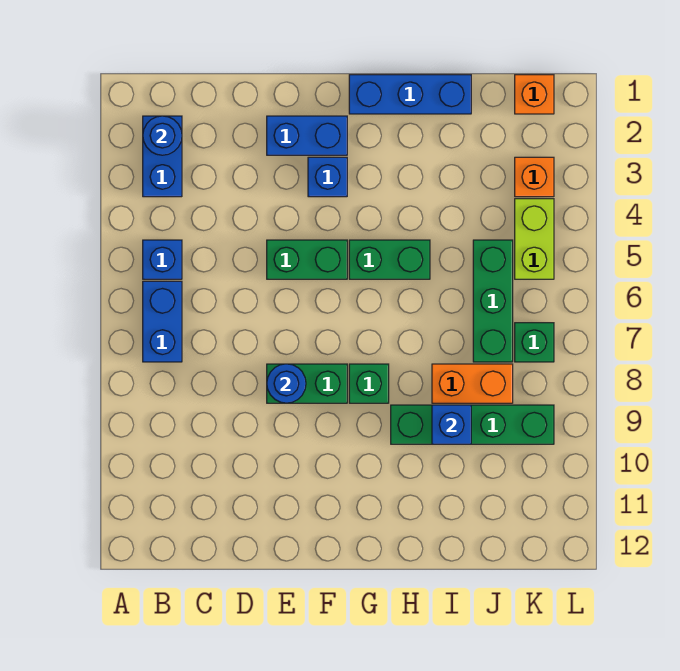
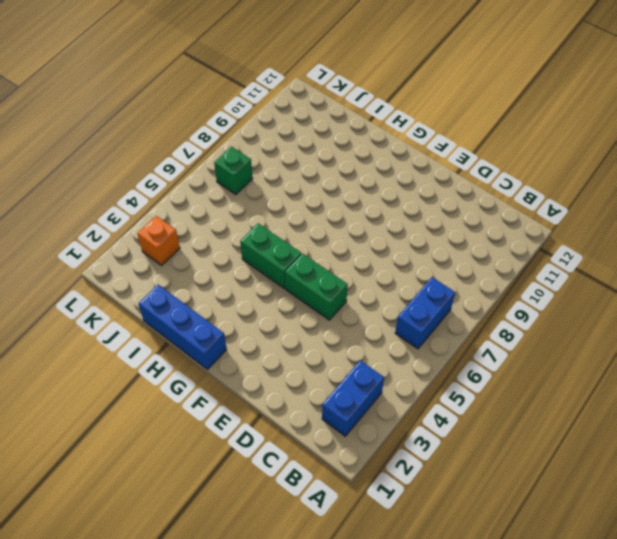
none -> blue brick B5 level 1
none -> blue brick E2:F2 level 1
none -> green brick E8:F8 level 1

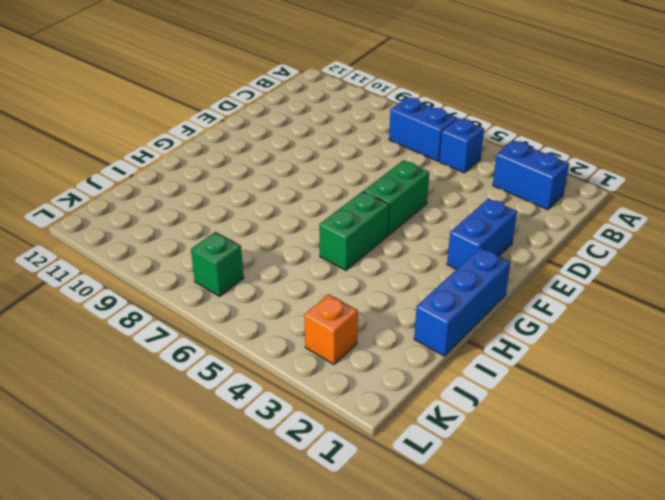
none -> green brick E8:F8 level 1
none -> blue brick F3 level 1
none -> green brick G8 level 1

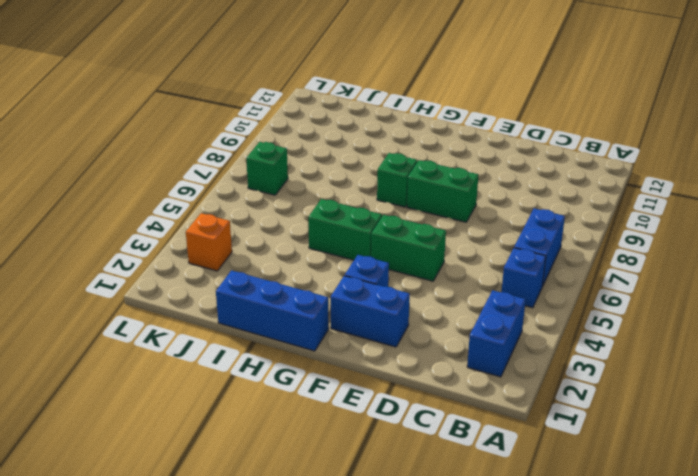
none -> green brick H9:K9 level 1
none -> orange brick I8:J8 level 1
none -> green brick J5:J7 level 1

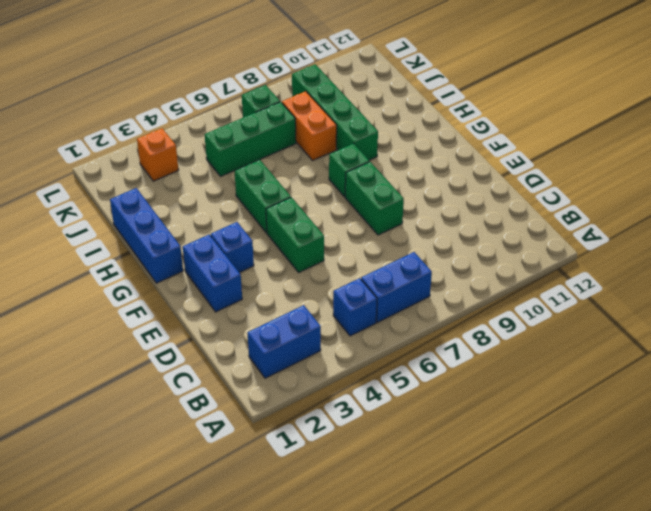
none -> orange brick K1 level 1
none -> lime brick K4:K5 level 1
none -> blue round brick B2 level 2

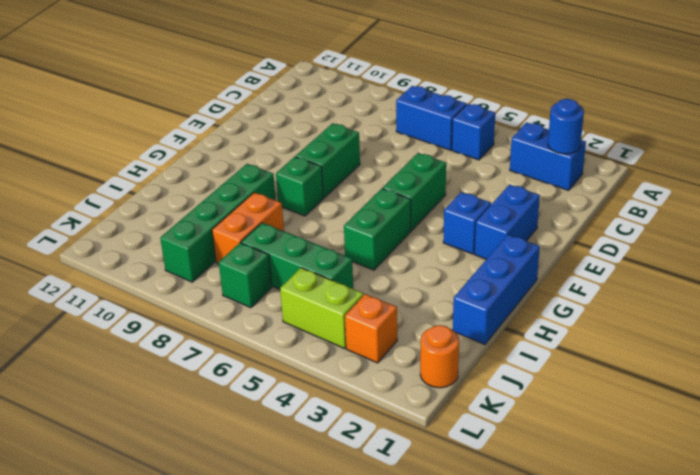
orange round brick K1 level 1 -> orange brick K1 level 1
none -> blue round brick E8 level 2
none -> blue brick I9 level 2

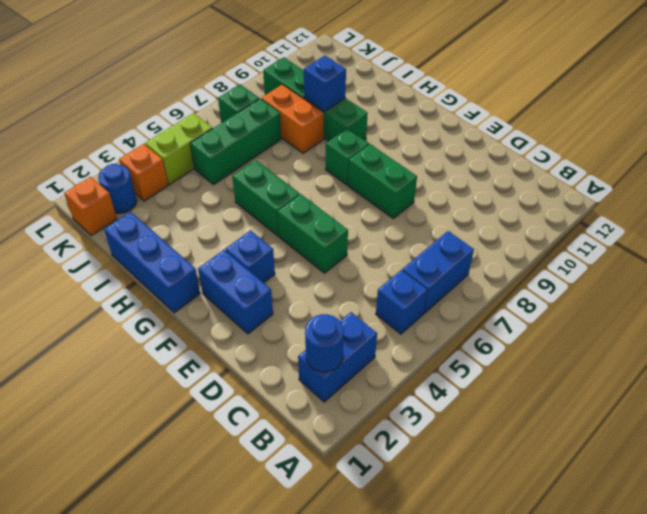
blue round brick K2 level 1 -> blue round brick E8 level 2

